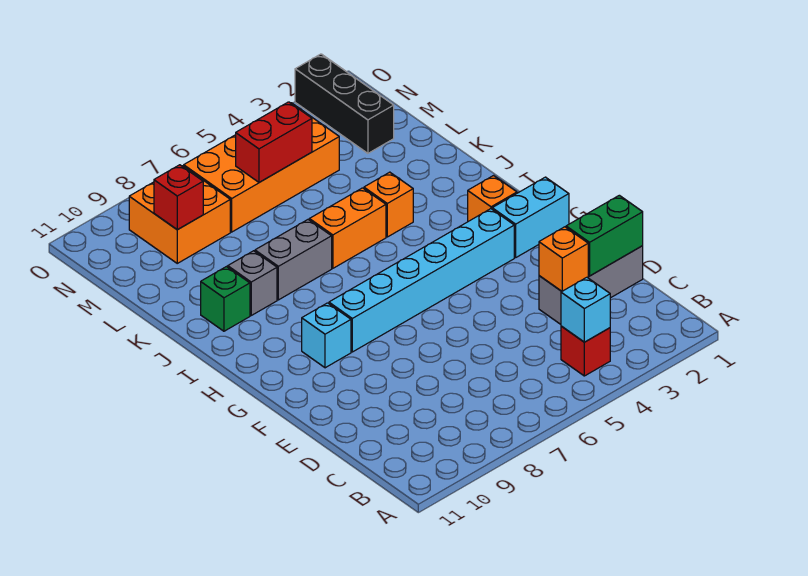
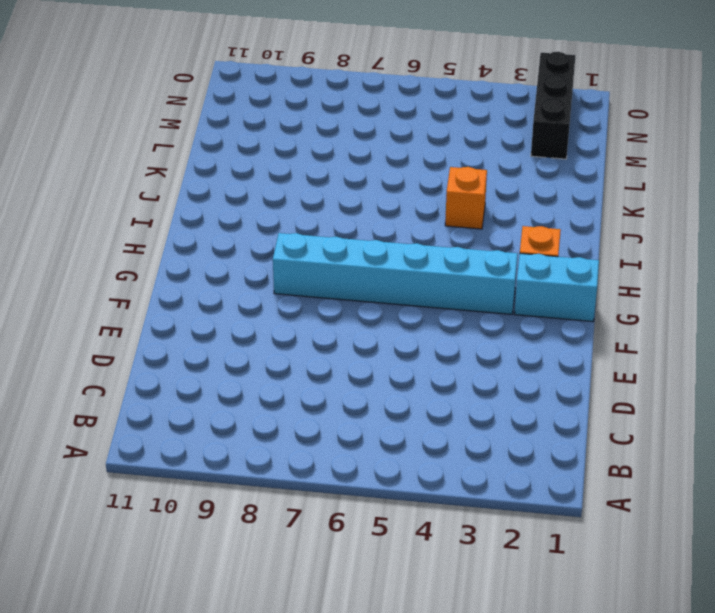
none -> red brick B4 level 1
none -> grey brick D1:D3 level 1
none -> cyan brick G9 level 1

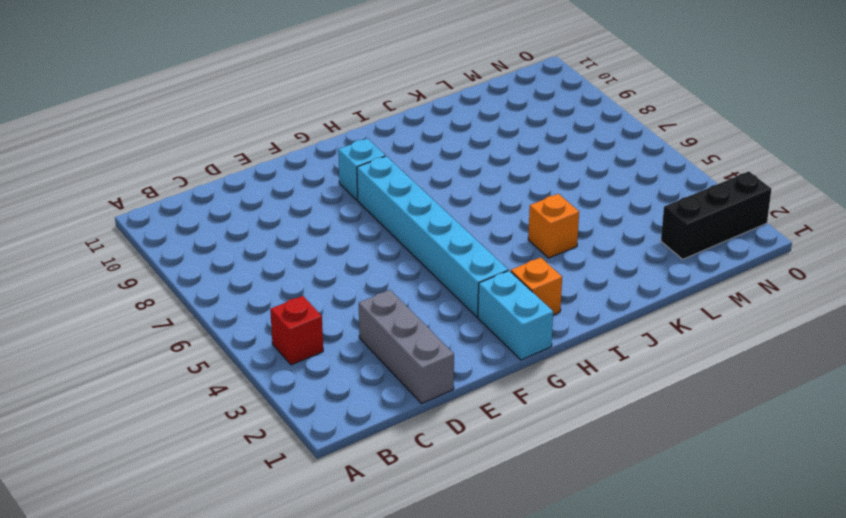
none -> orange brick J5:J6 level 1
none -> grey brick J7:J8 level 1
none -> grey brick J9 level 1

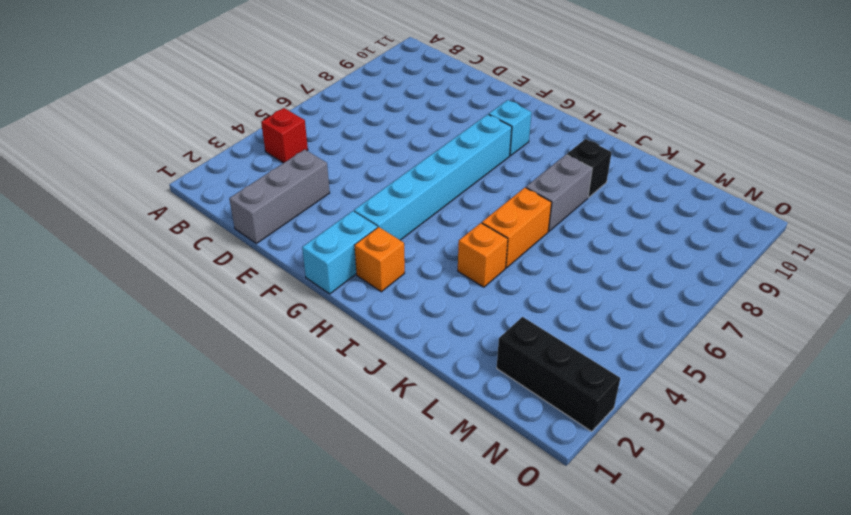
black brick J9 level 1 -> grey brick J9 level 1
none -> green brick J10 level 1
none -> orange brick M4:N7 level 1
none -> orange brick M8:N9 level 1

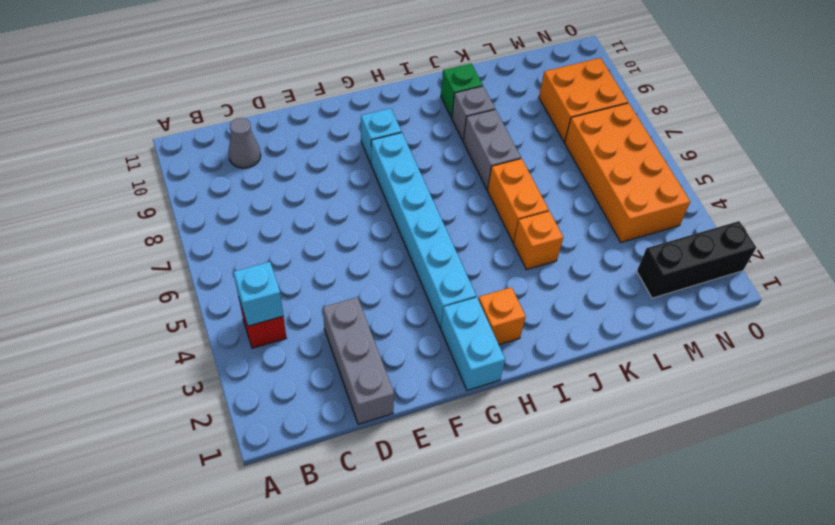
grey cone C10 level 1 -> none
none -> green brick D1:D2 level 2
none -> orange brick D3 level 2
none -> red brick M5:M6 level 2

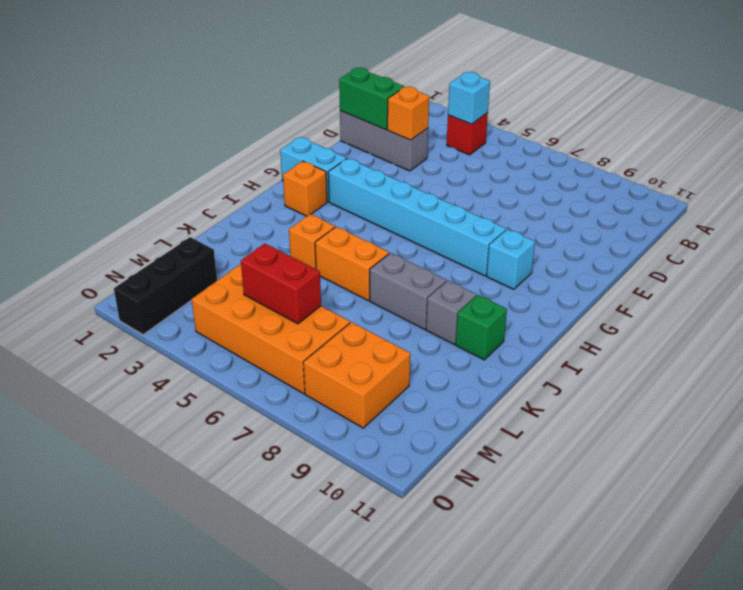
none -> red brick M9 level 2

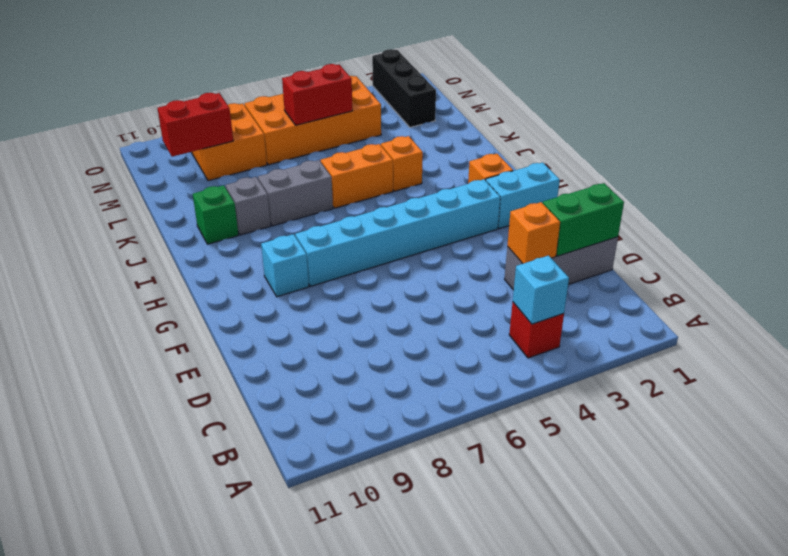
red brick M9:M10 level 2 -> red brick M9 level 2

